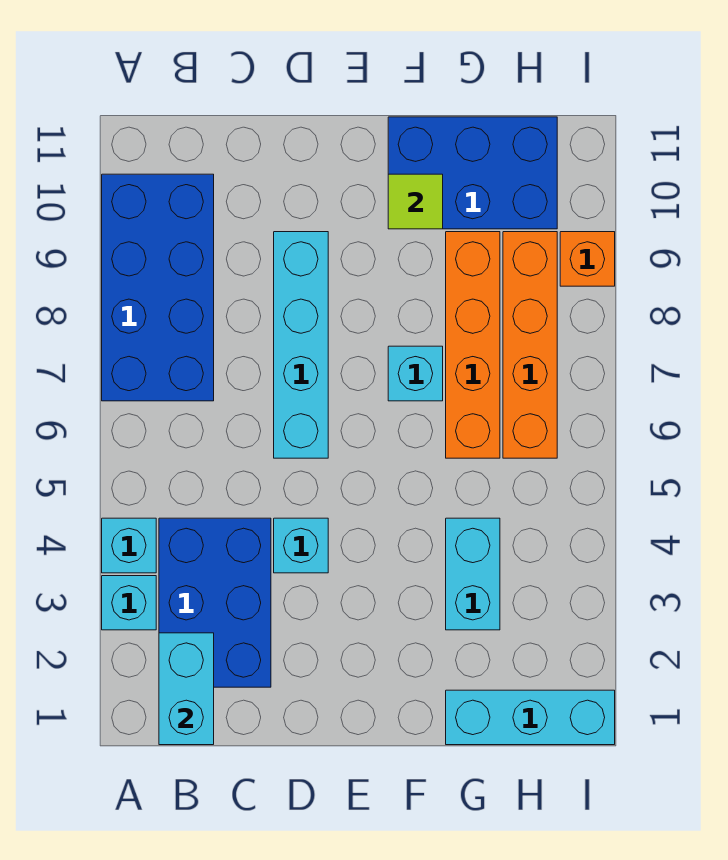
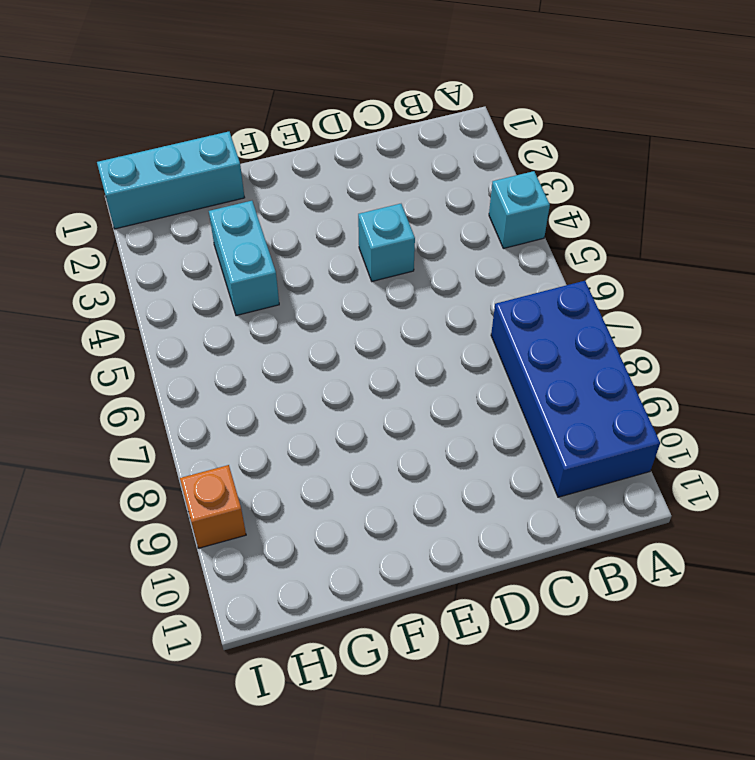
none -> cyan brick A3 level 1
none -> blue brick B2:C4 level 1
none -> cyan brick D6:D9 level 1

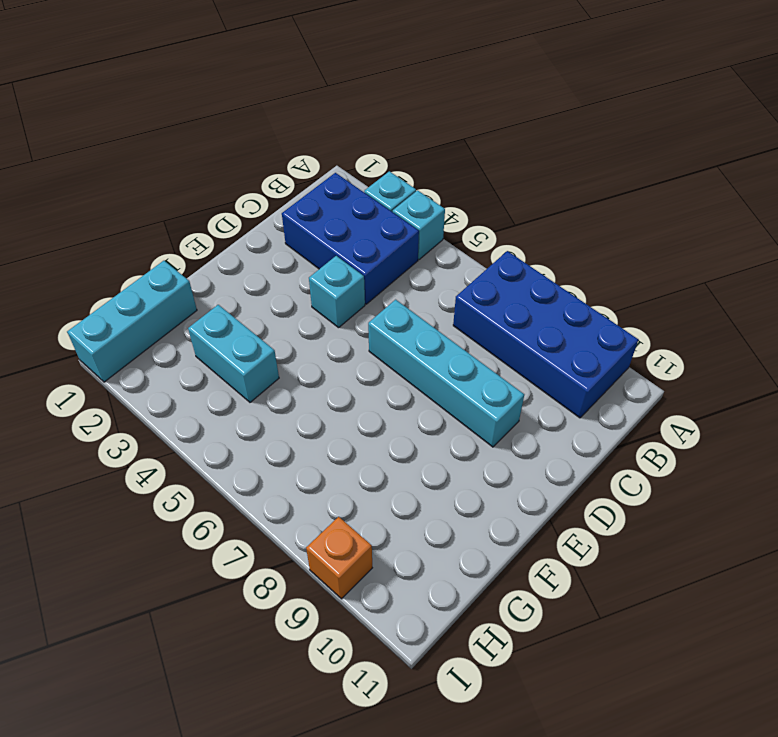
none -> cyan brick F7 level 1
none -> blue brick F10:H11 level 1
none -> orange brick G6:G9 level 1

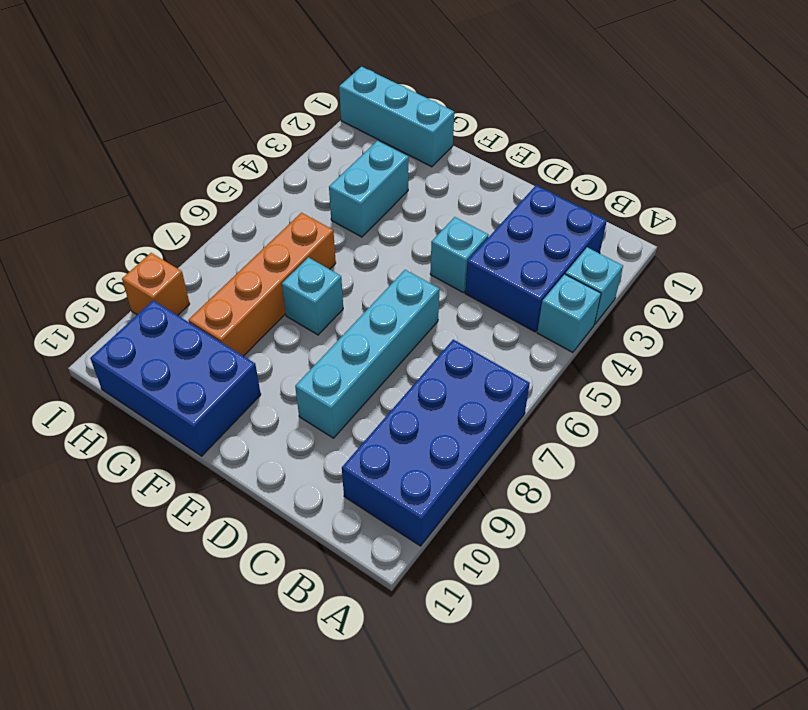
none -> orange brick H6:H9 level 1
none -> cyan brick B1:B2 level 2
none -> lime tile F10 level 2

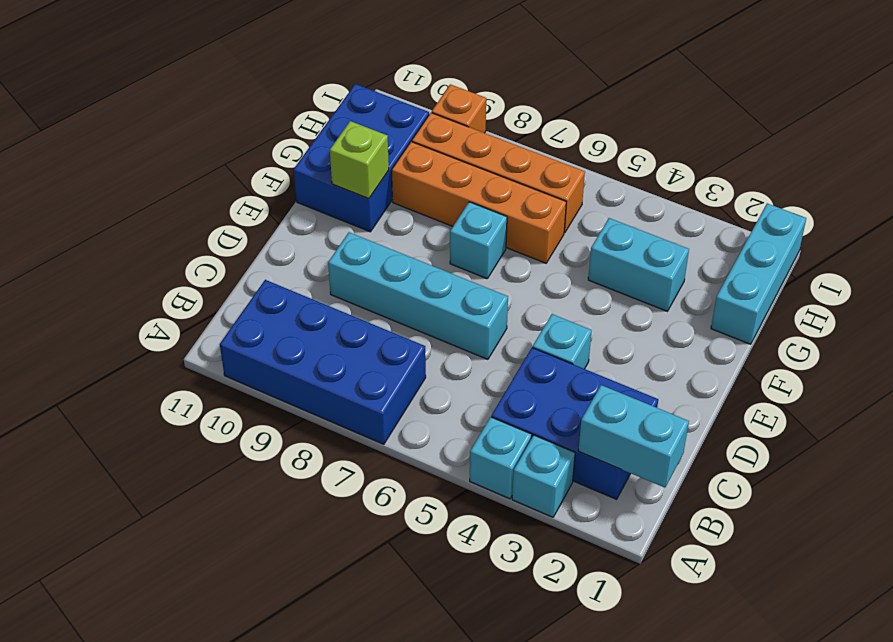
lime brick F10 level 2 -> lime tile F10 level 2

